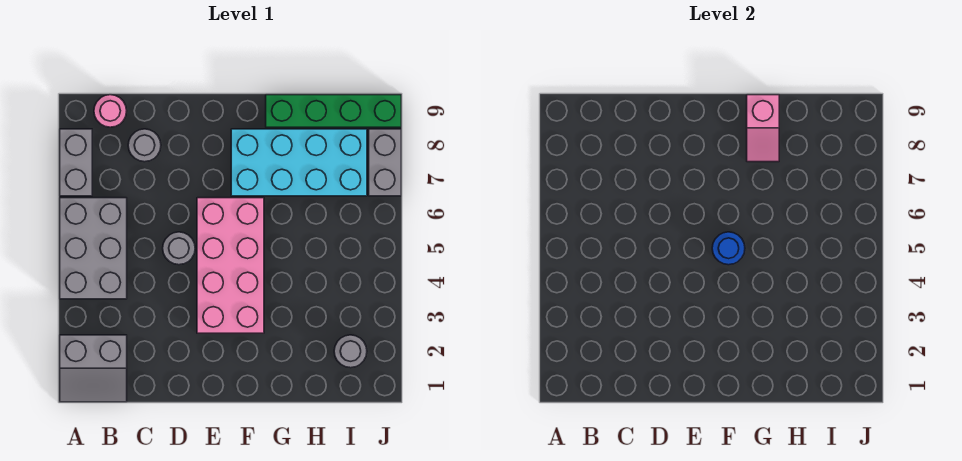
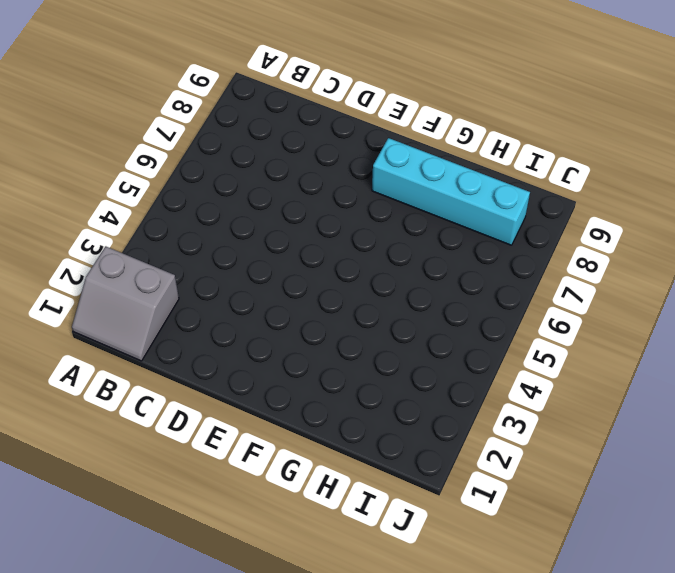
cyan brick F8:I8 level 1 -> cyan brick F7:I8 level 1
none -> grey brick A4:B6 level 1
none -> grey brick A7:A8 level 1
none -> pink round brick B9 level 1

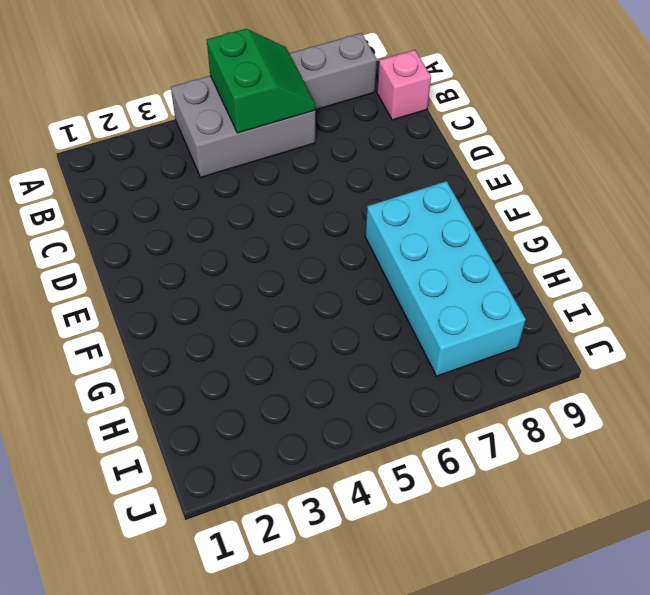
green slope A5:B6 level 2 top 5 -> none
pink brick B9 level 1 -> pink round brick B9 level 1
none -> grey slope A1:B2 level 1 top 2
none -> grey round brick C8 level 1
none -> grey round brick D5 level 1

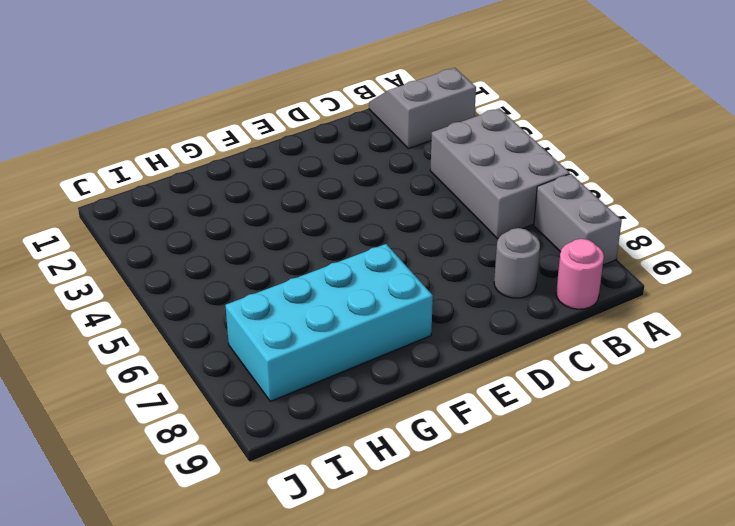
none -> grey round brick D5 level 1
none -> pink brick E3:F6 level 1
none -> green brick G9:J9 level 1

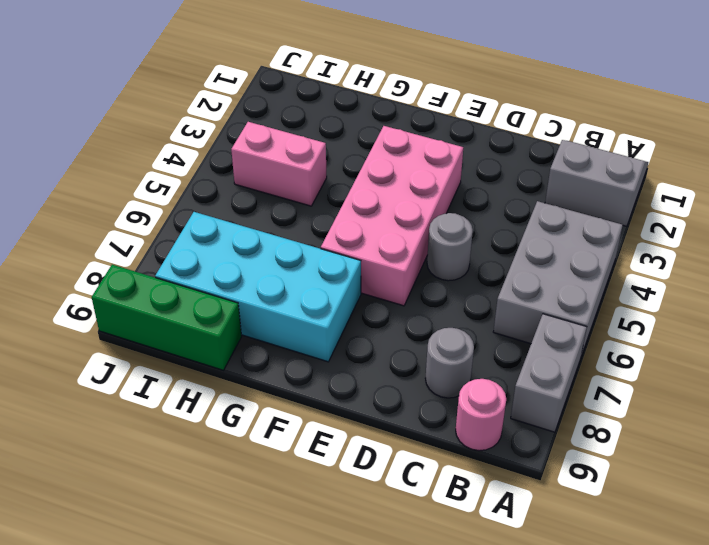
pink brick H4:I4 level 1 -> none
green brick H9:J9 level 1 -> green brick G9:J9 level 1
none -> grey round brick I2 level 1
none -> grey brick J7:J8 level 1
none -> blue round brick F5 level 2

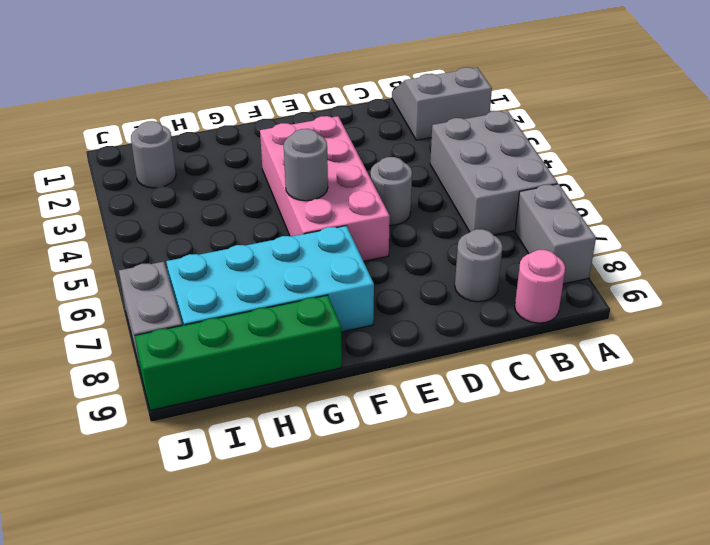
grey round brick F5 level 2 -> blue round brick F5 level 2
none -> pink slope G8:G9 level 2 top 9

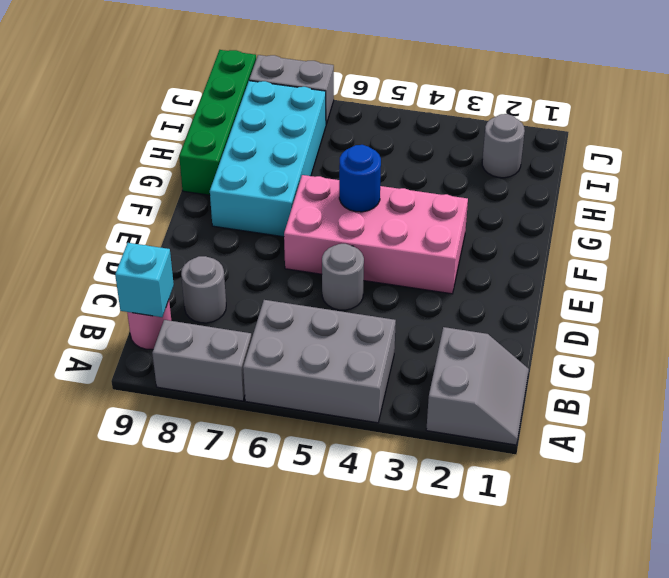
cyan brick B9 level 2 -> none
none -> pink slope G8:G9 level 2 top 9

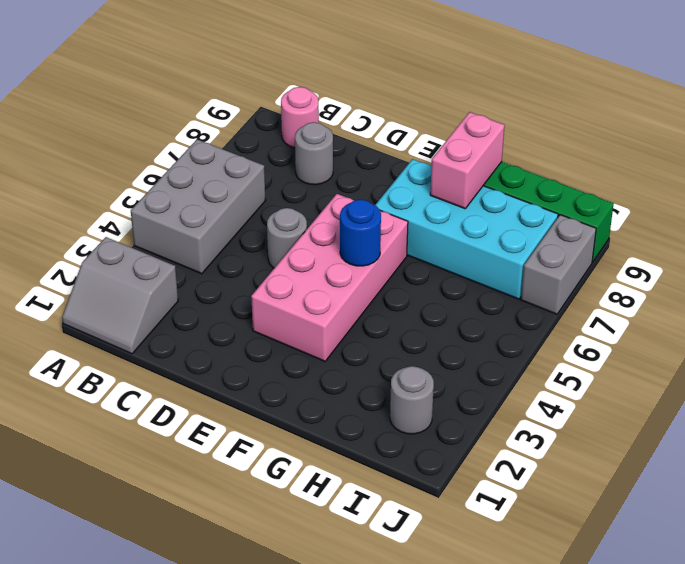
pink brick G8:G9 level 2 -> pink slope G8:G9 level 2 top 9
none -> grey brick A7:A8 level 1

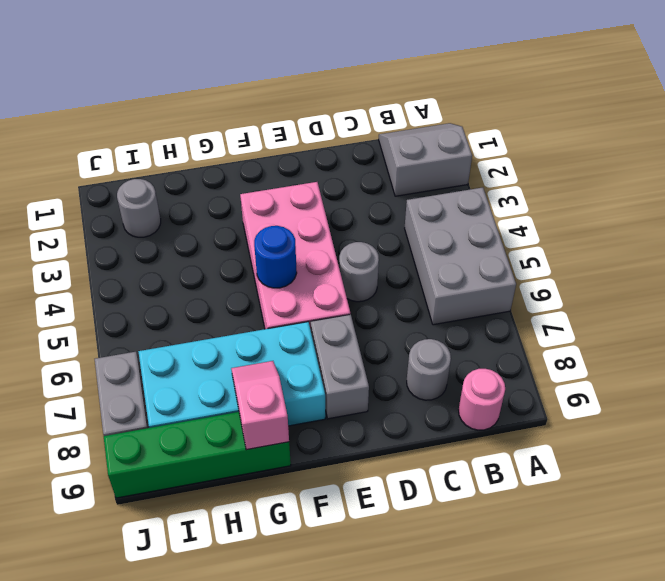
grey brick E7:E8 level 1 -> grey brick A7:A8 level 1

